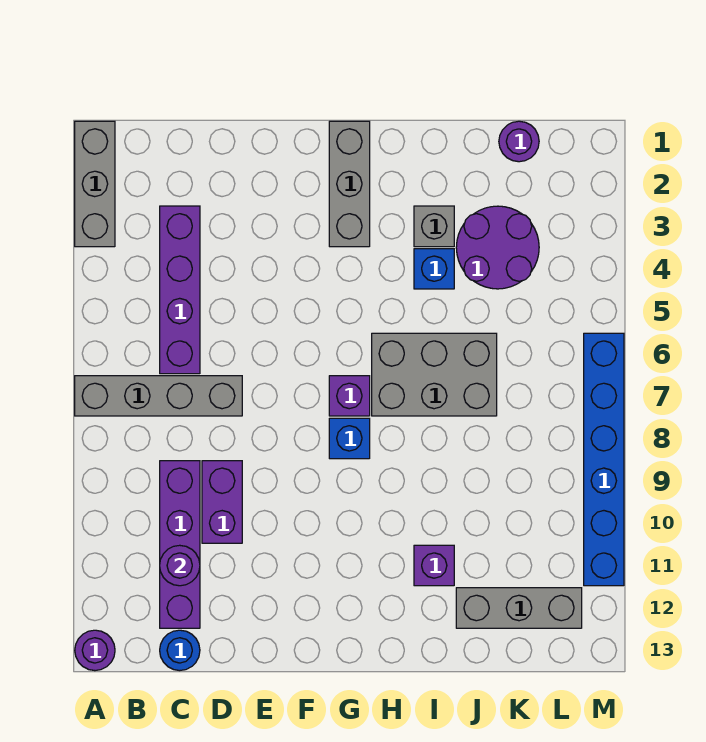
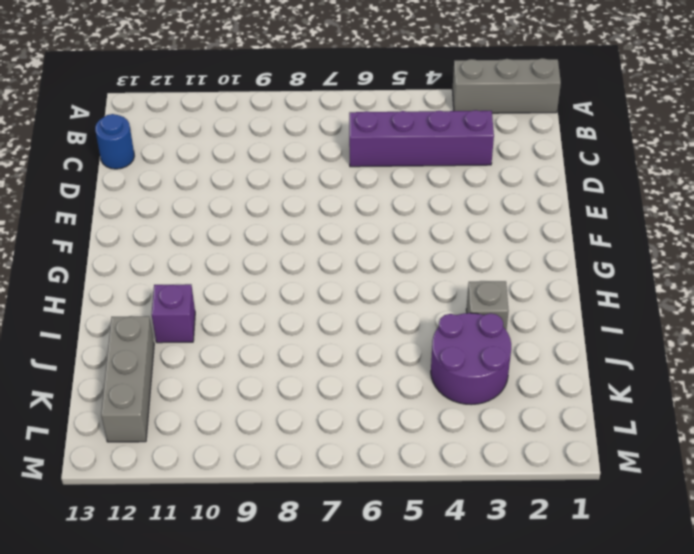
none -> grey brick A7:D7 level 1
none -> purple round brick A13 level 1
none -> purple brick C9:C12 level 1

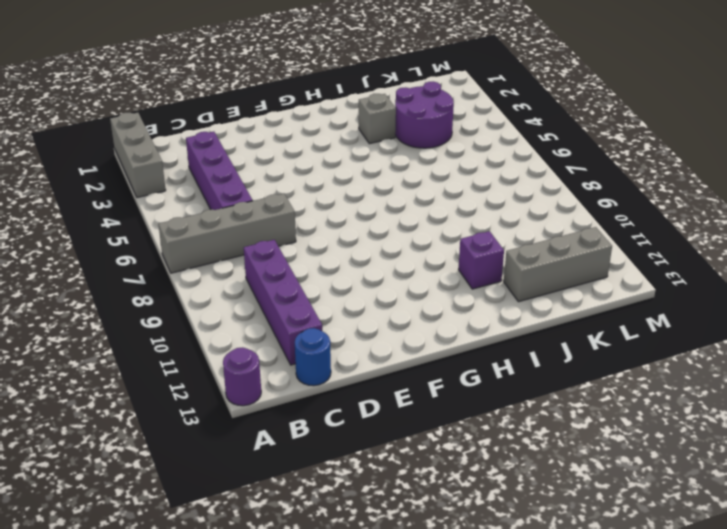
none -> purple brick D9:D10 level 1
none -> grey brick G1:G3 level 1
none -> purple brick G7 level 1

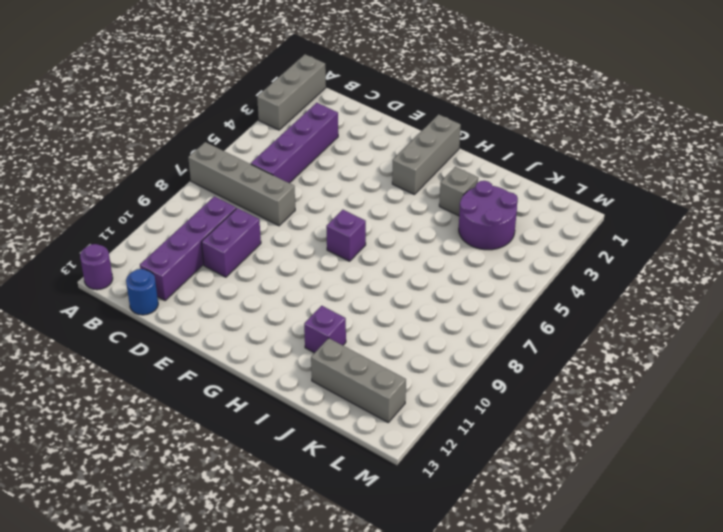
none -> blue brick G8 level 1
none -> grey brick H6:J7 level 1
none -> blue brick I4 level 1

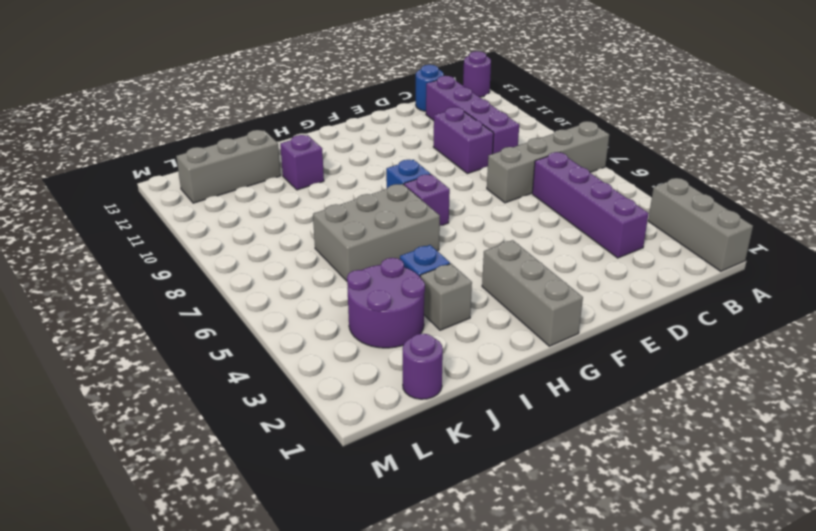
none -> blue brick M6:M11 level 1
none -> purple round brick C11 level 2

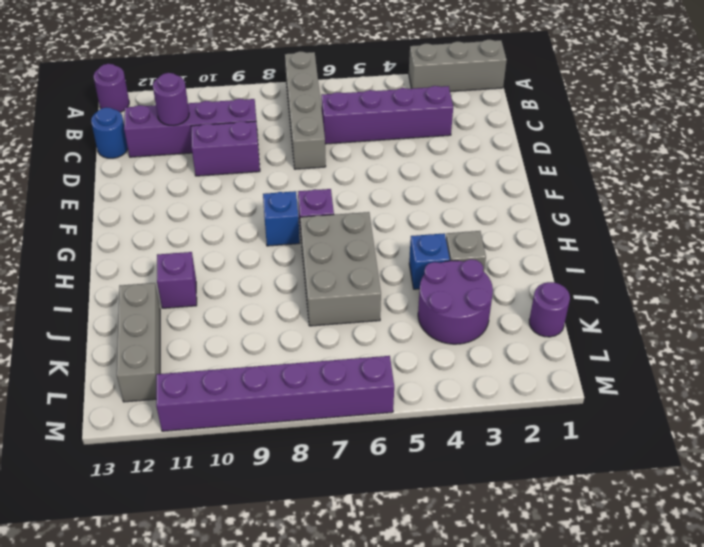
purple brick M6:M11 level 1 -> blue brick M6:M11 level 1
none -> grey brick G1:G3 level 1

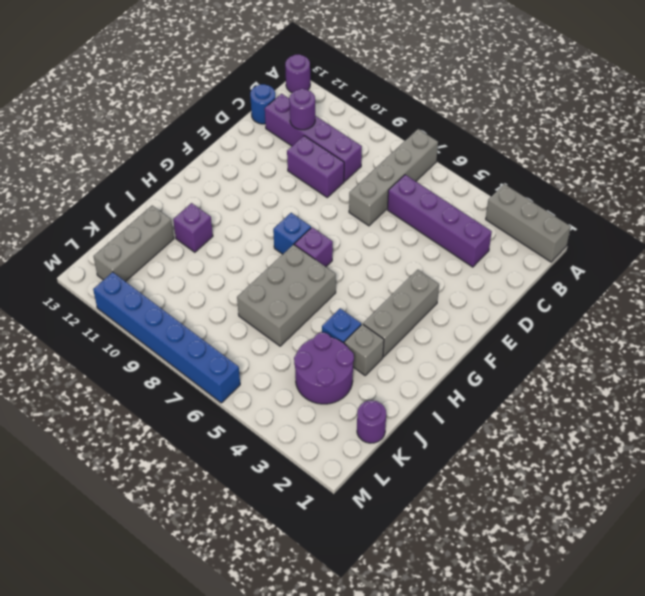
grey brick F3:H3 level 1 -> grey brick G1:G3 level 1

